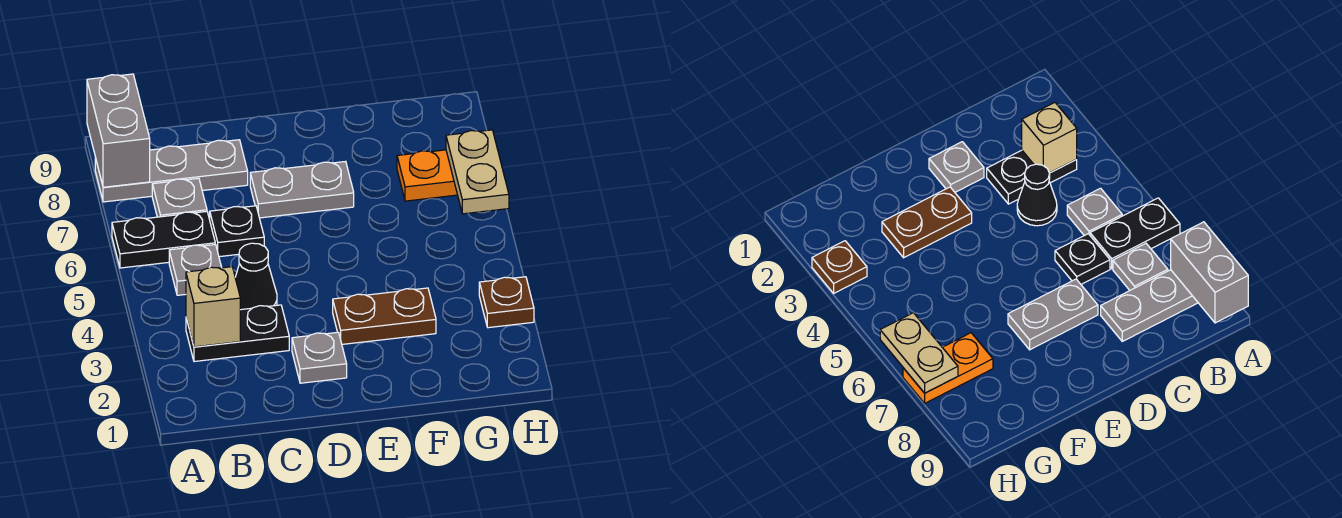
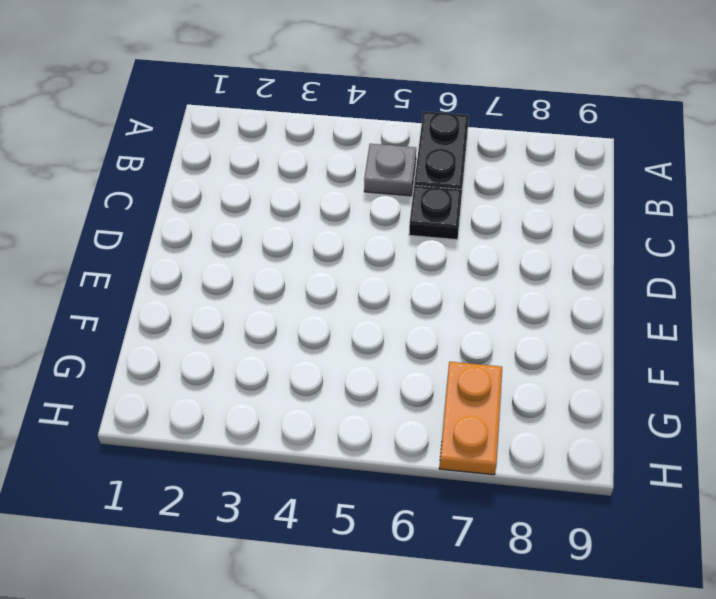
none -> grey plate A8:C8 level 1
none -> black plate B3:C3 level 1
none -> grey plate B7 level 1

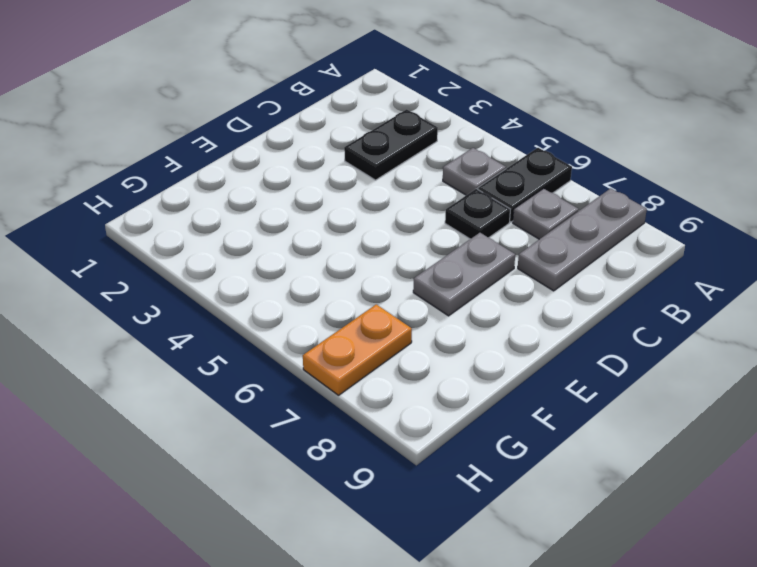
none -> black cone C4 level 1
none -> grey plate D2 level 1
none -> brown plate E3:F3 level 1

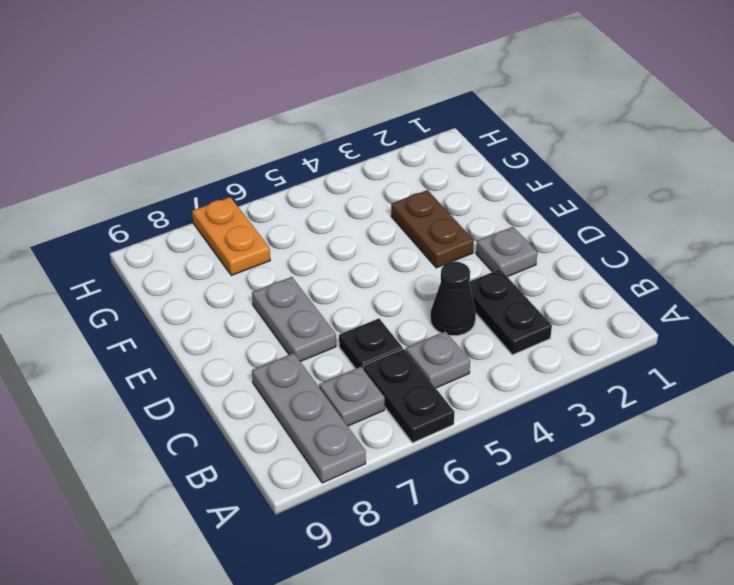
none -> brown plate H3 level 1
none -> grey brick A8:A9 level 2
none -> tan brick B3 level 2

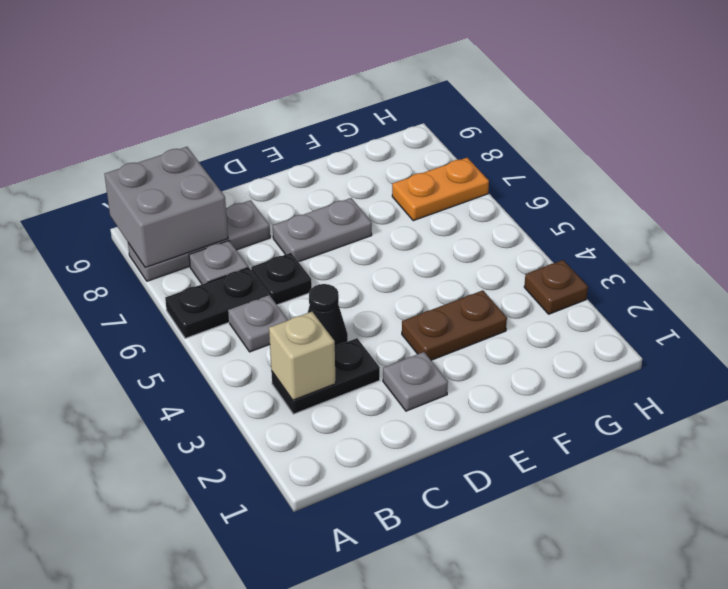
grey brick A8:B9 level 2 -> grey brick A8:A9 level 2
none -> tan plate H6:H7 level 2

